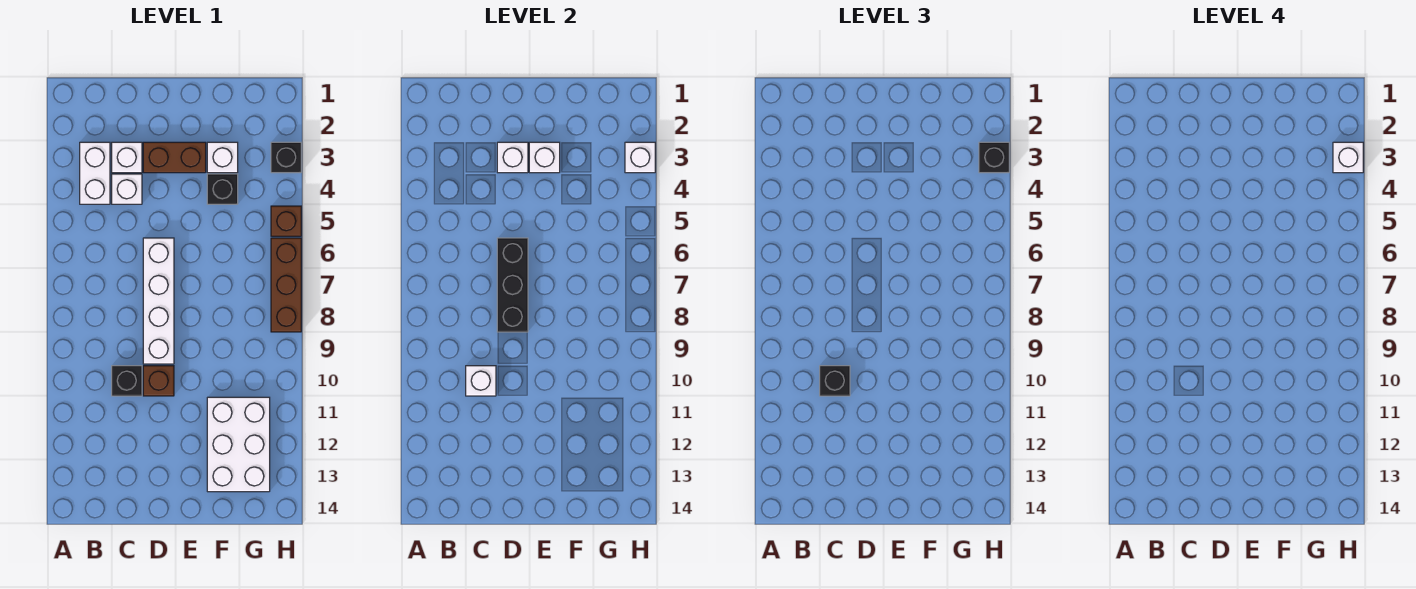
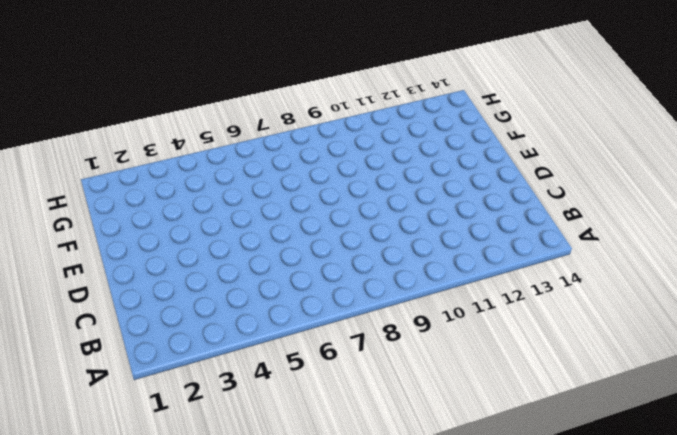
none -> white brick B3:B4 level 1
none -> white brick C3 level 1
none -> white brick C4 level 1

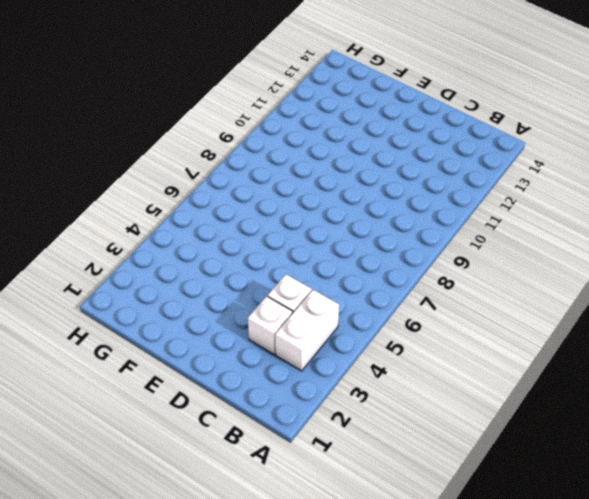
none -> black brick C10 level 1
none -> brown brick D3:E3 level 1
none -> white brick D6:D9 level 1

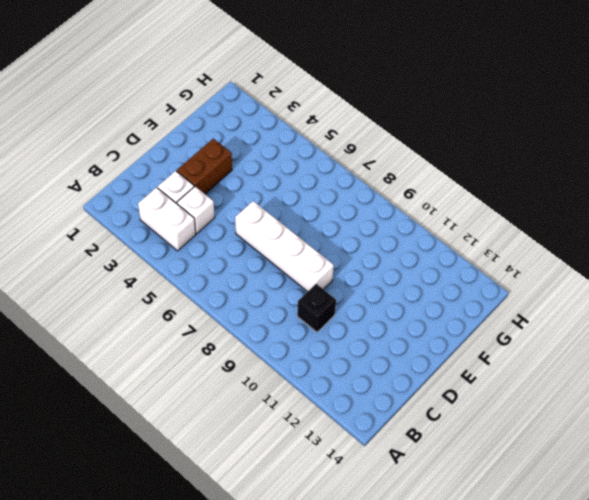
none -> brown brick D10 level 1
none -> white brick F3 level 1
none -> black brick F4 level 1

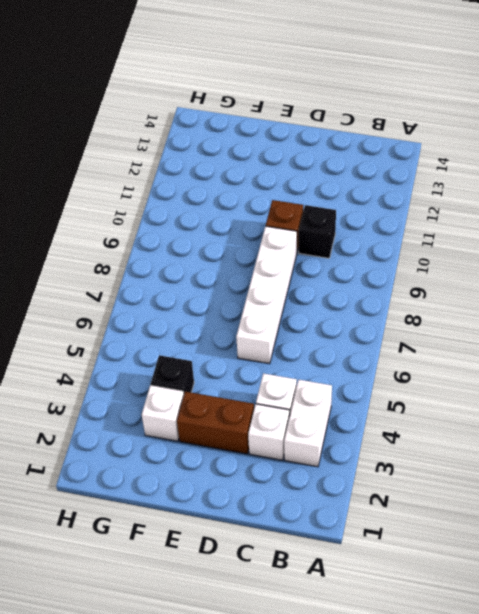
none -> white brick F11:G13 level 1
none -> black brick H3 level 1
none -> brown brick H5 level 1

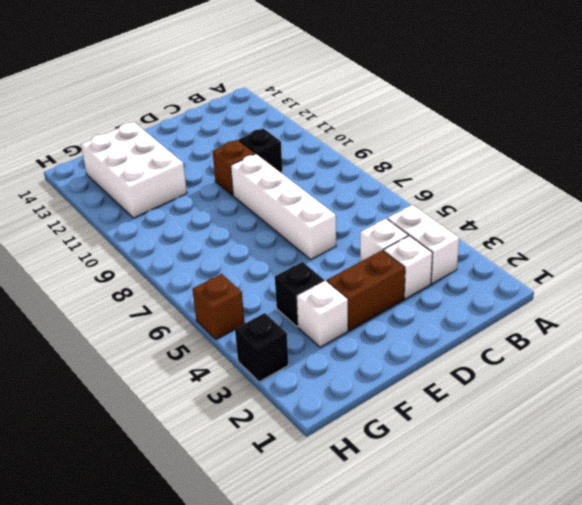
none -> brown brick H6:H8 level 1
none -> white brick C10 level 2
none -> white brick D3 level 2

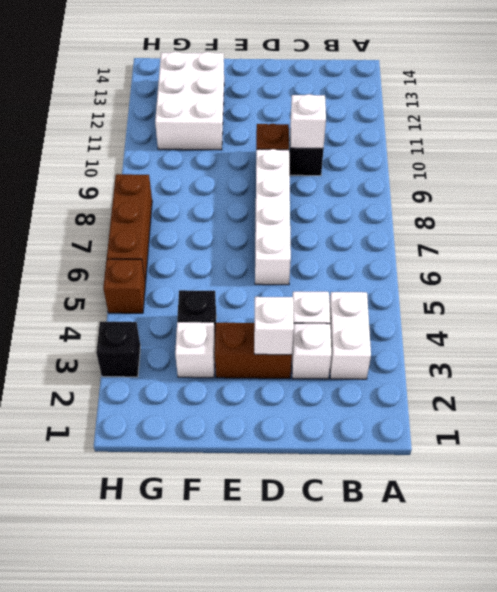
none -> black brick D6:D8 level 2
none -> white brick E3 level 2
none -> white brick H3 level 2

